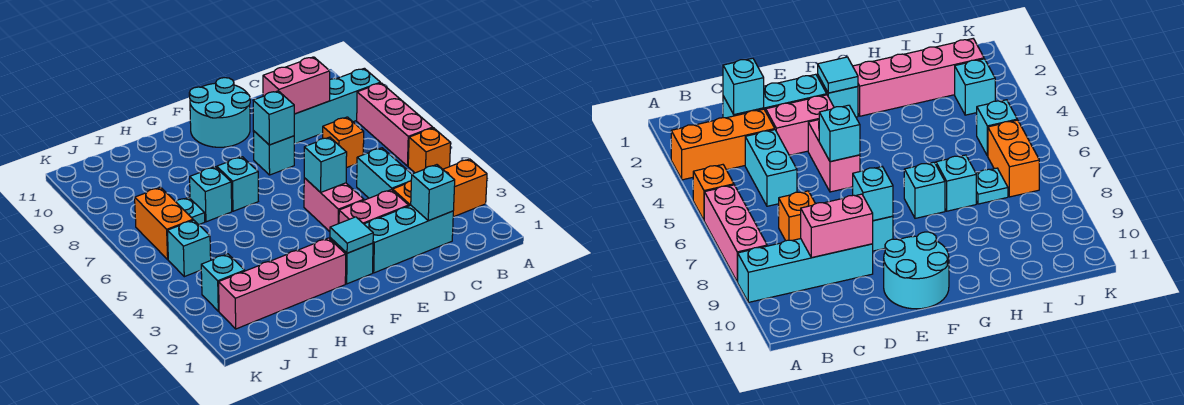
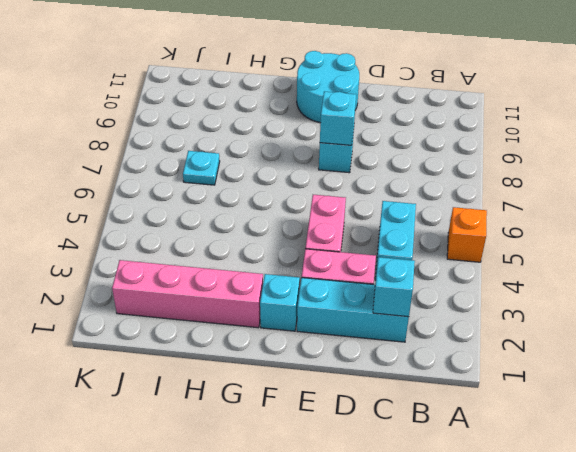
none -> orange brick A3:C3 level 1
none -> pink brick A6:A8 level 1
none -> cyan brick A9:D9 level 1

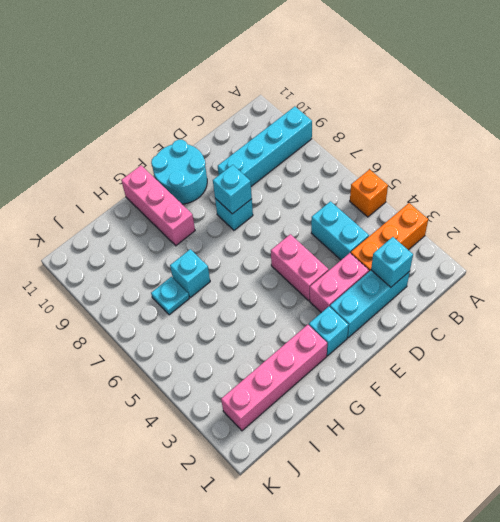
pink brick G9:G11 level 1 -> pink brick A6:A8 level 1
none -> orange brick C7 level 1
none -> cyan brick G7 level 1
none -> cyan brick J3 level 1

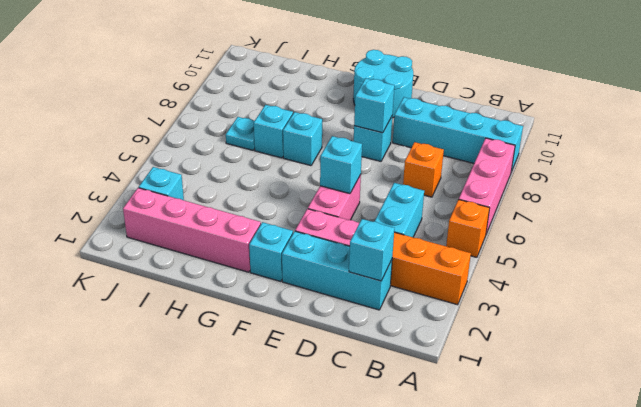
none -> cyan brick J5 level 1
none -> orange brick J6:J7 level 1
none -> pink brick C9:D9 level 2

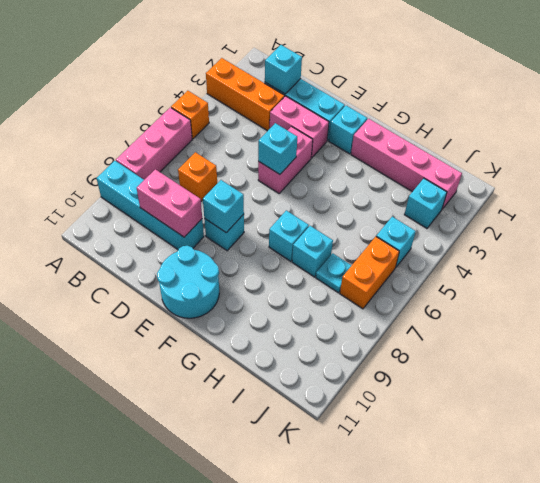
none -> cyan brick C4:C5 level 1
none -> cyan tile F2 level 2

